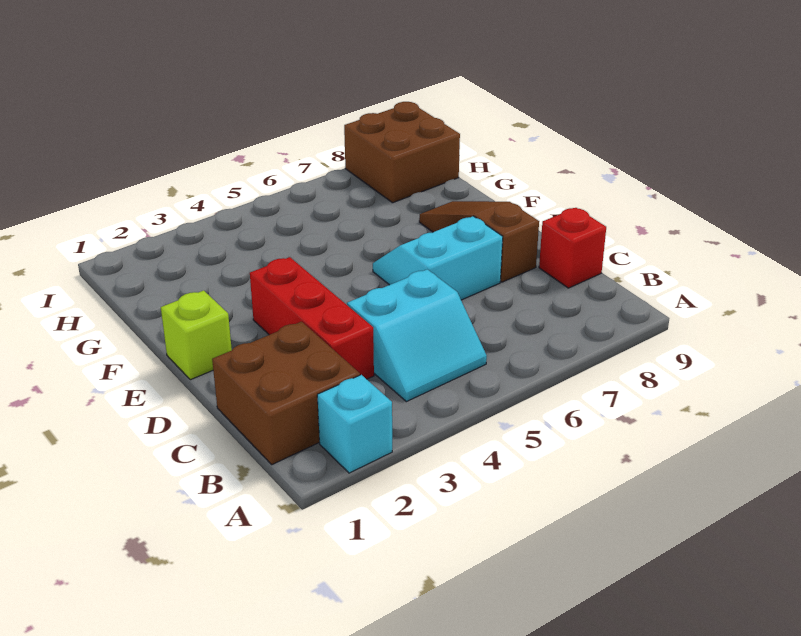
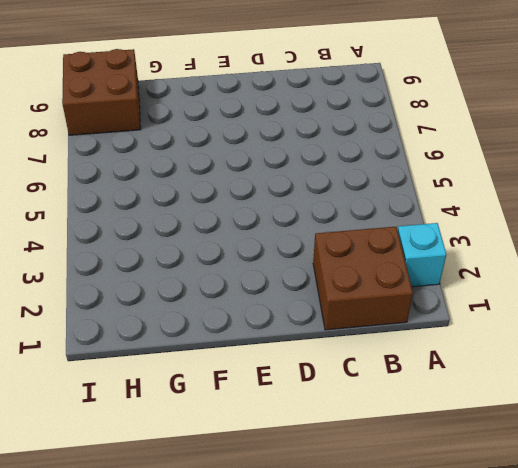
none -> cyan slope B4:C5 level 1 top C
none -> red brick C3:E3 level 1

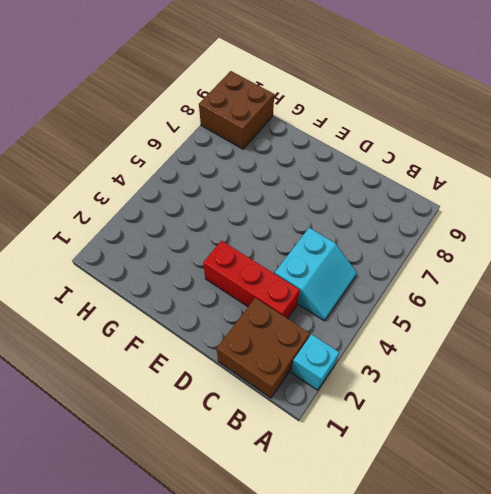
none -> red brick C9 level 1
none -> cyan slope D6:E7 level 1 top D

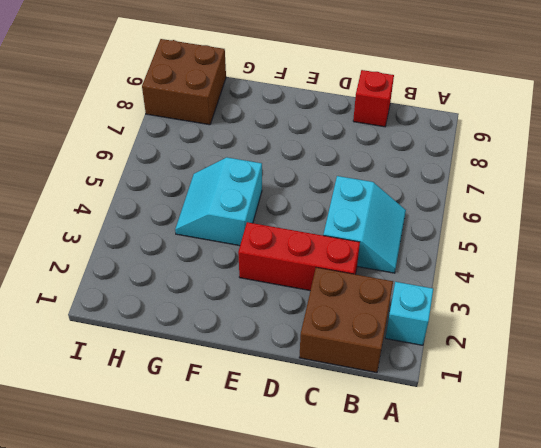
cyan slope F4:G5 level 1 top F -> cyan slope D6:E7 level 1 top D
none -> brown slope D8:F8 level 1 top D
none -> lime brick E1 level 1

